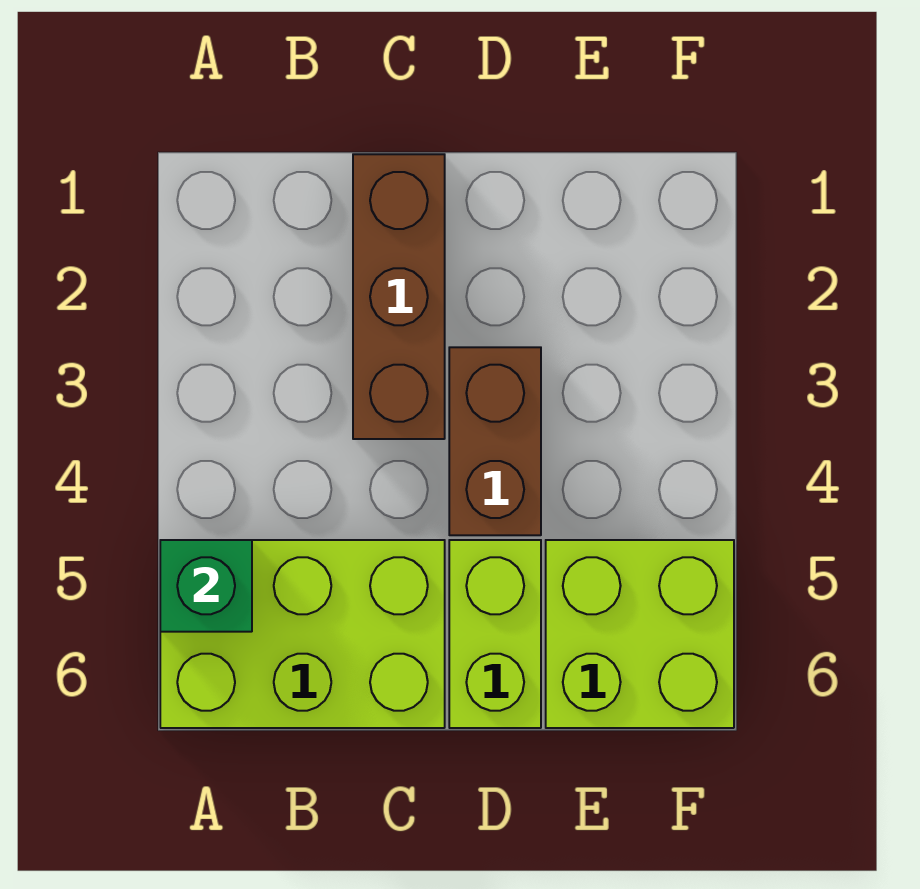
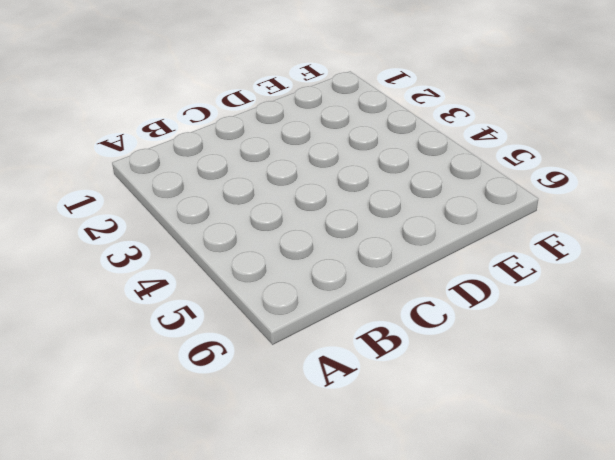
none -> lime brick A5:C6 level 1
none -> brown brick C1:C3 level 1

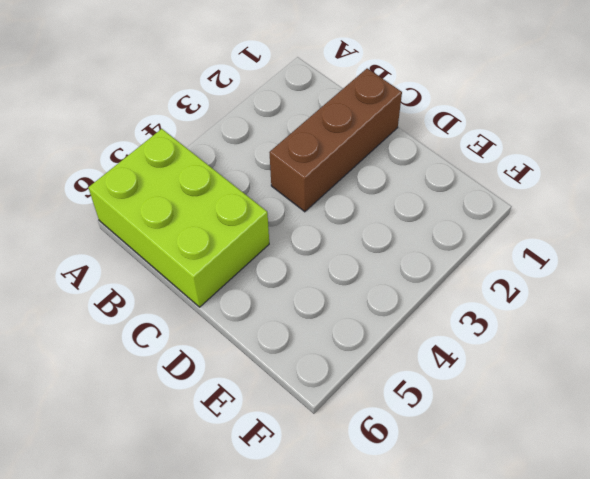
none -> brown brick D3:D4 level 1
none -> lime brick D5:D6 level 1

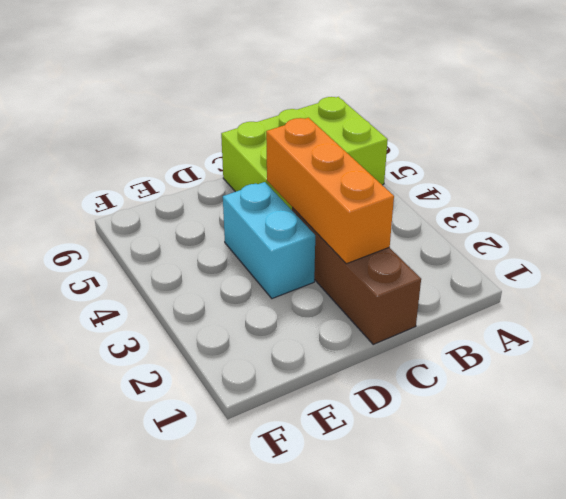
orange brick C2:C4 level 2 -> none
cyan brick D3:D4 level 1 -> brown brick D3:D4 level 1
none -> lime brick D5:D6 level 1
none -> lime brick E5:F6 level 1

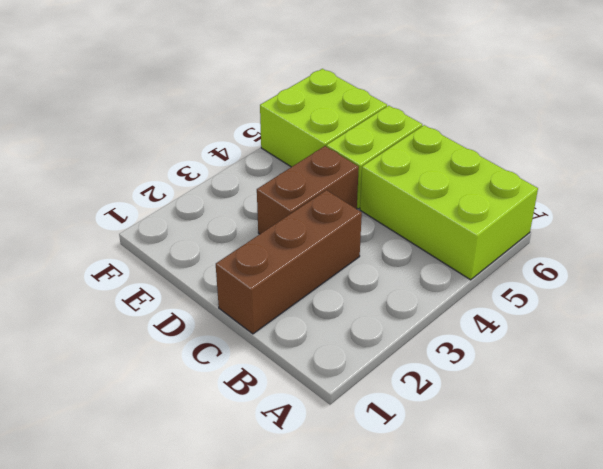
none -> green brick A5 level 2

